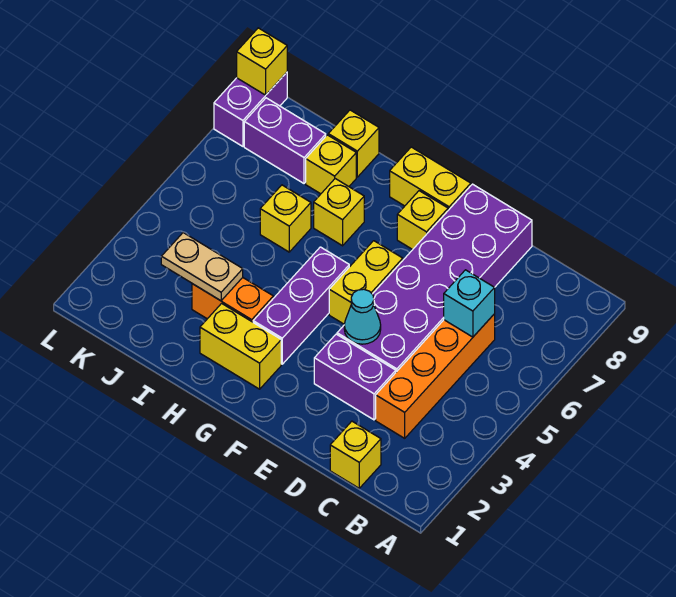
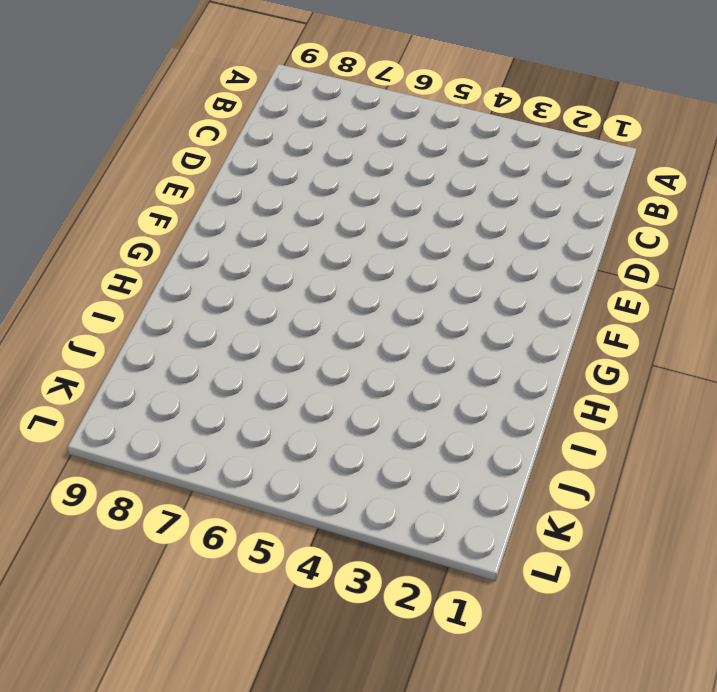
none -> yellow brick C1 level 1
none -> orange brick C3:C6 level 1
none -> purple brick D3:E3 level 1

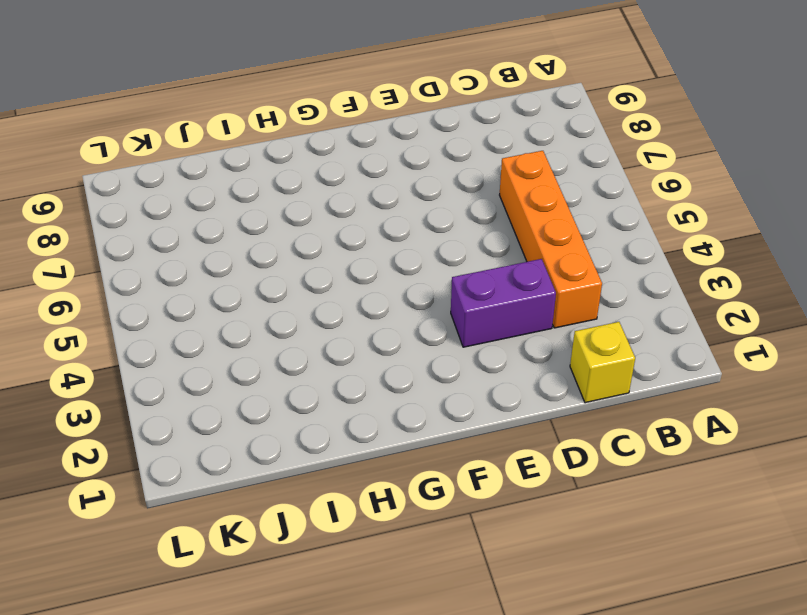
none -> purple brick D4:E9 level 1
none -> yellow brick F5:F6 level 1
none -> yellow brick F8 level 1

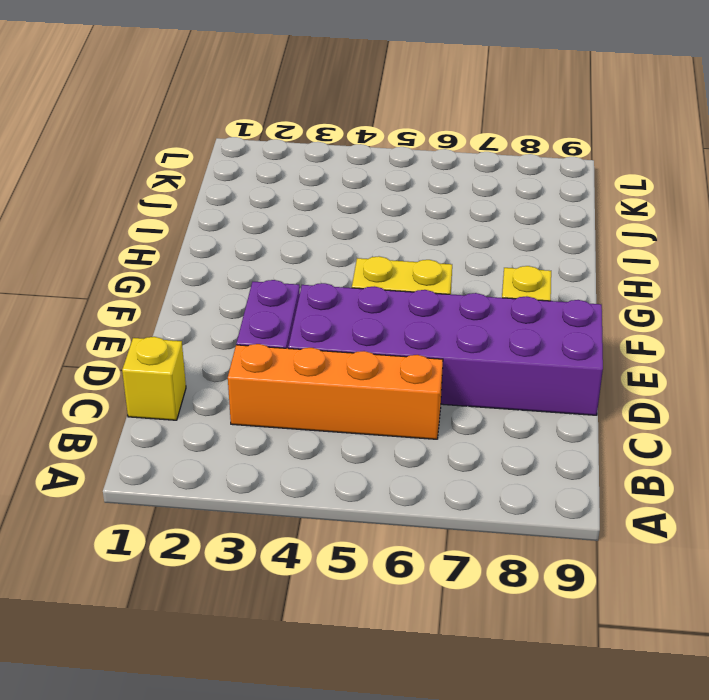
none -> yellow brick F9:G9 level 1
none -> yellow brick G2:H2 level 1
none -> purple brick G3:G5 level 1

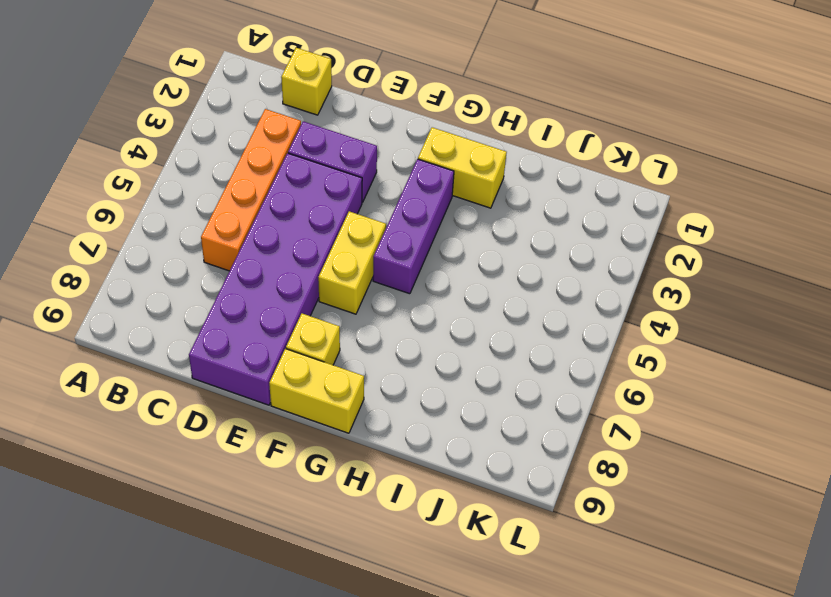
none -> orange brick H3:I3 level 1
none -> yellow brick H7 level 1
none -> yellow brick I6 level 1

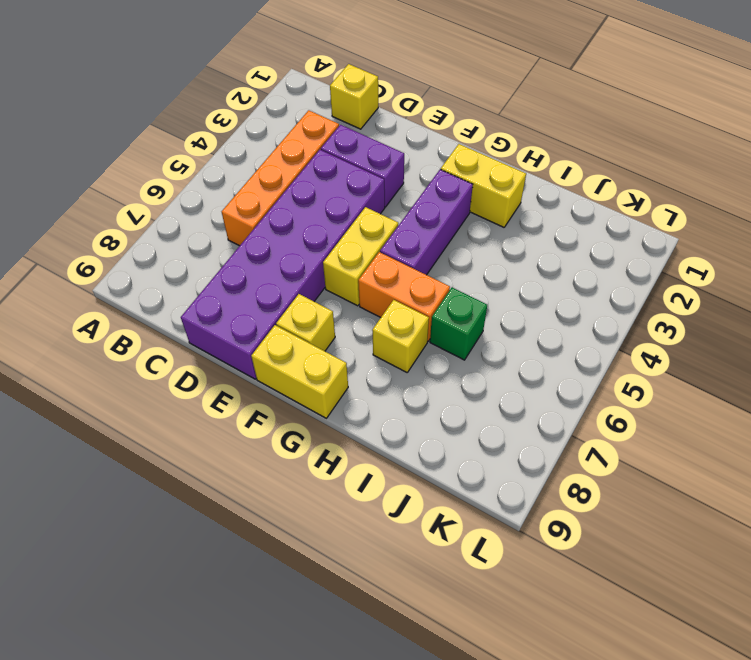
orange brick G6:H6 level 1 -> orange brick H3:I3 level 1
green brick I6 level 1 -> yellow brick I6 level 1
none -> yellow brick I8 level 1
none -> yellow brick I9 level 1
none -> purple brick J8:K8 level 1

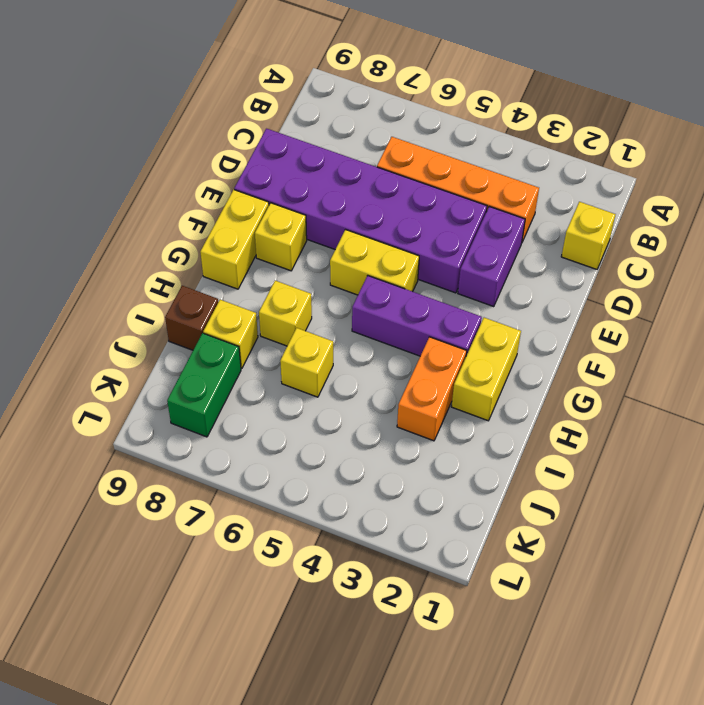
brown brick I9 level 1 -> yellow brick I9 level 1
green brick J8:K8 level 1 -> purple brick J8:K8 level 1
none -> purple brick L8:L9 level 1
none -> cyan brick C6 level 2
none -> cyan cone E4 level 2

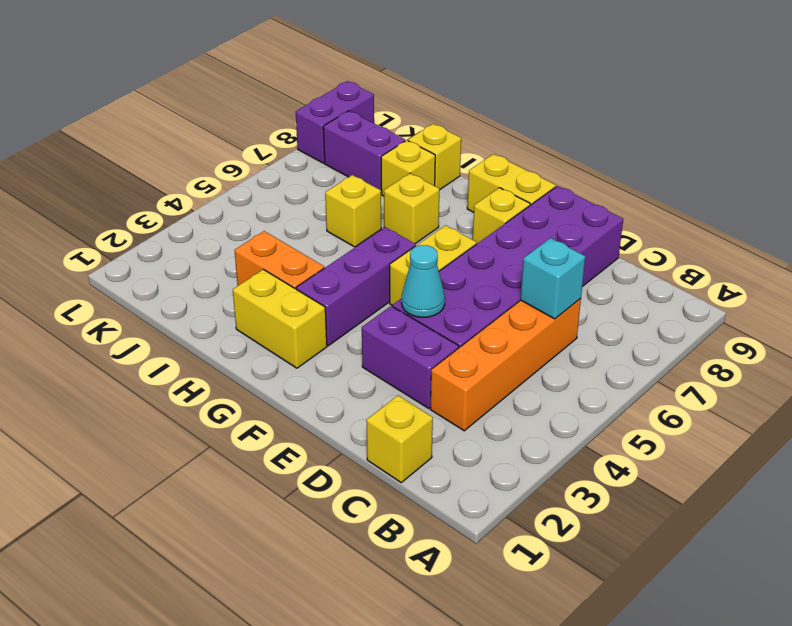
none -> tan plate I3:J3 level 2
none -> yellow brick L9 level 2

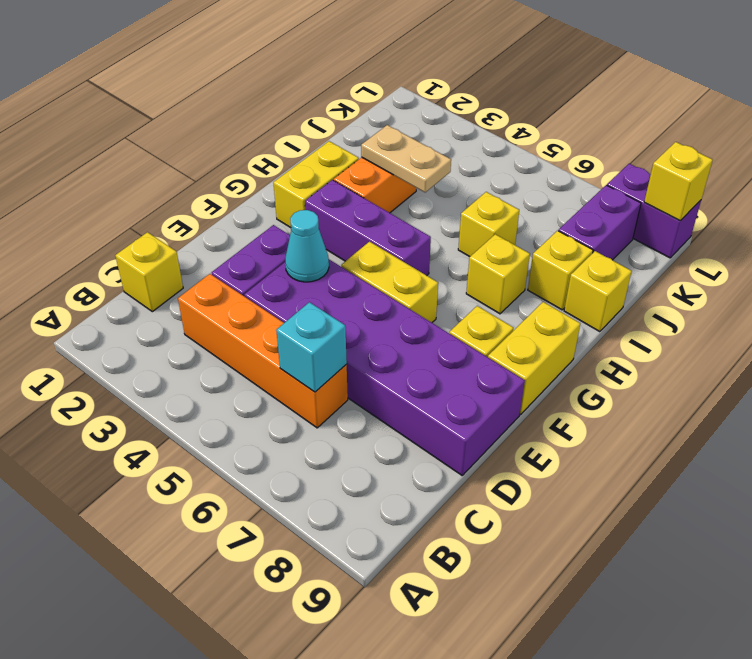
tan plate I3:I4 level 2 -> tan plate I3:J3 level 2

